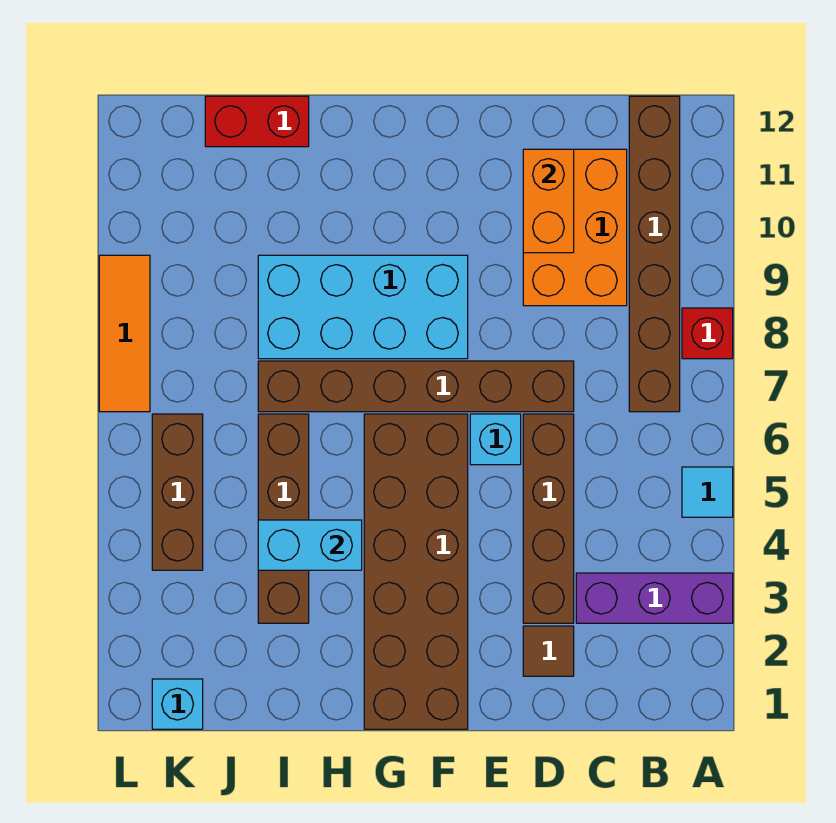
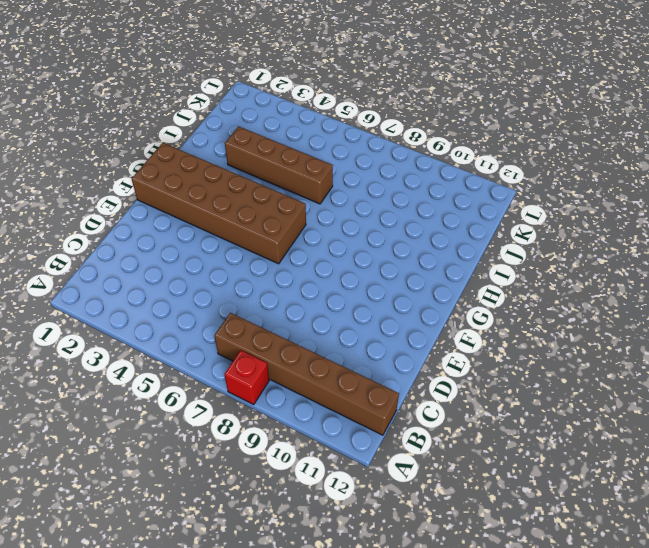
none -> purple brick A3:C3 level 1
none -> cyan tile A5 level 1
none -> orange brick C9:D11 level 1

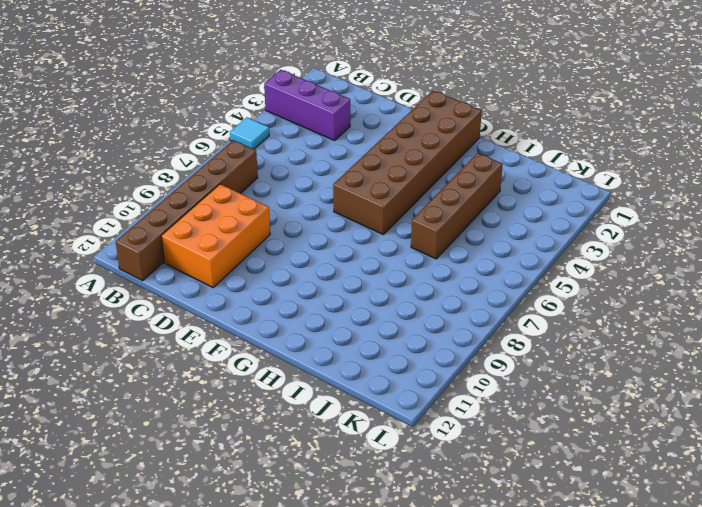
none -> red brick A8 level 1
none -> brown tile D2 level 1
none -> brown brick D3:D6 level 1

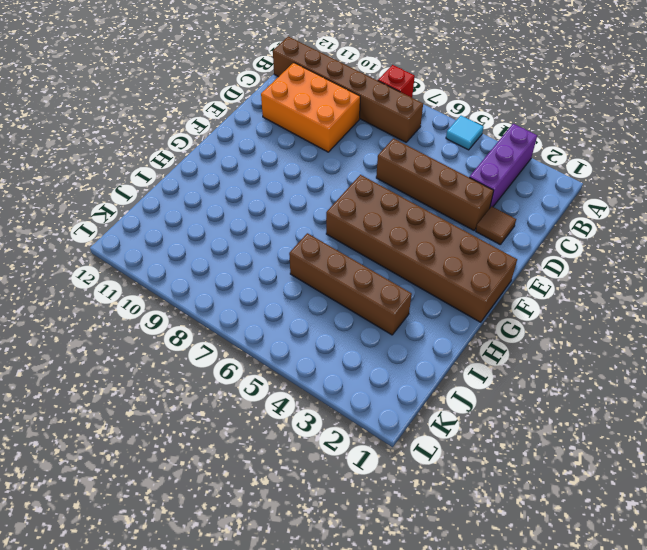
none -> brown brick D7:I7 level 1
none -> cyan brick E6 level 1
none -> cyan brick F8:I9 level 1

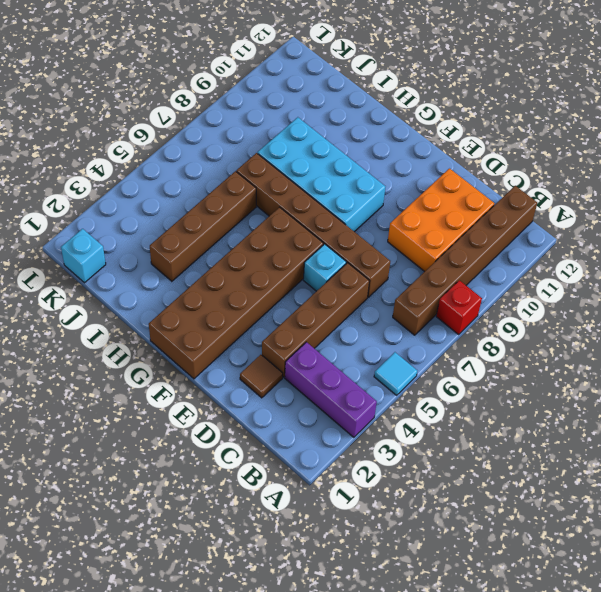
none -> red brick I12:J12 level 1
none -> brown brick K4:K6 level 1
none -> orange tile L7:L9 level 1

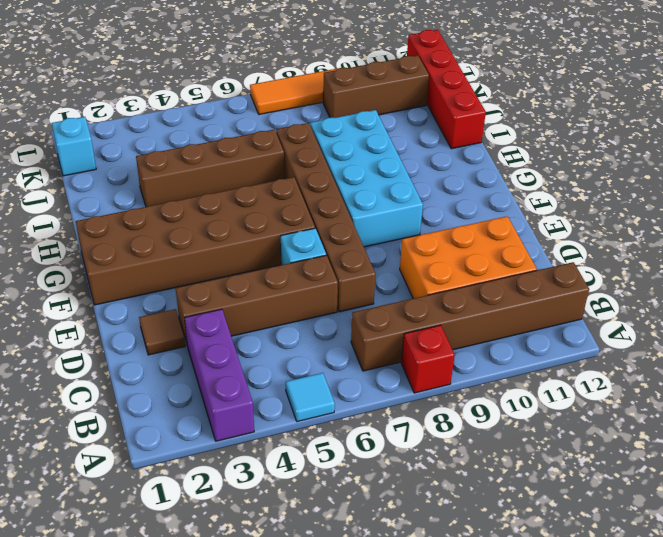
red brick I12:L12 level 1 -> red brick I12:J12 level 1
brown brick K9:K11 level 1 -> brown brick K4:K6 level 1
none -> orange brick D10:D11 level 2
none -> cyan brick H4:I4 level 2

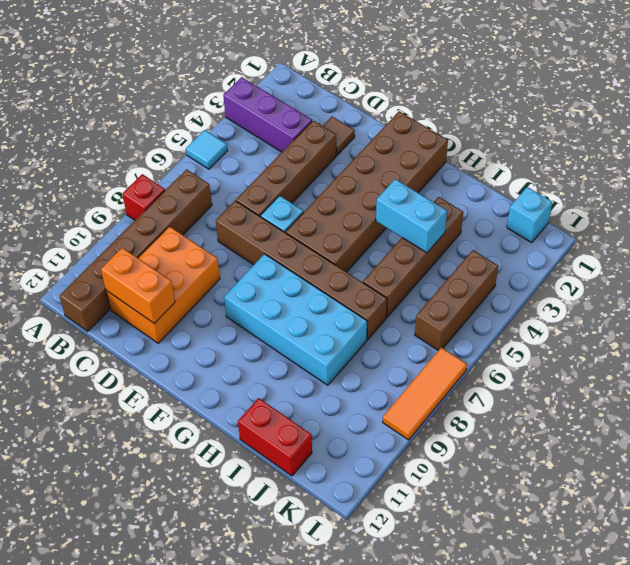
orange brick C11:D11 level 2 -> orange brick D10:D11 level 2

